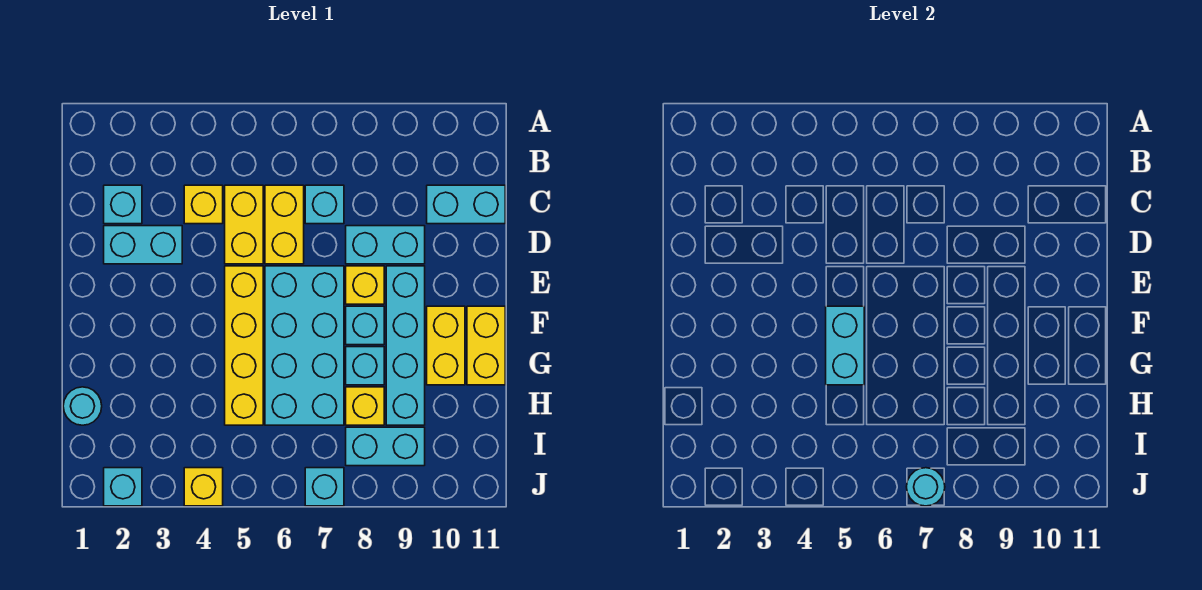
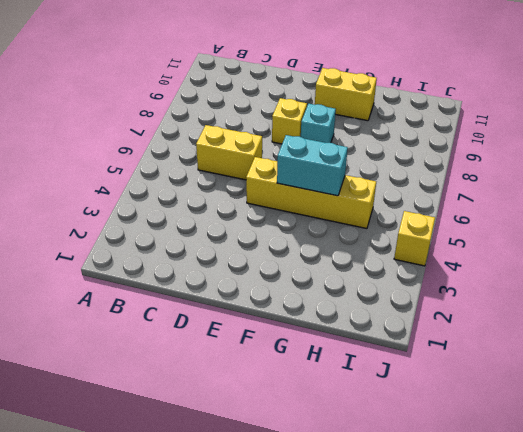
none -> cyan brick C2 level 1
none -> yellow brick C4 level 1
none -> yellow brick C5:D5 level 1

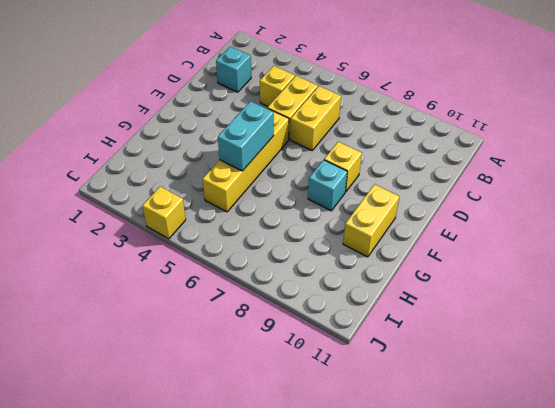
none -> cyan brick C7 level 1
none -> cyan brick C10:C11 level 1
none -> cyan brick D2:D3 level 1

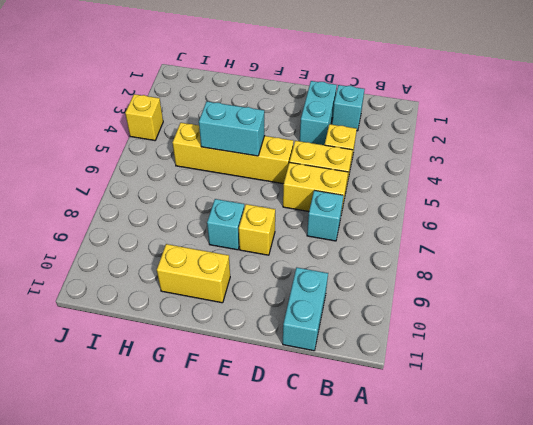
none -> cyan brick D8:D9 level 1
none -> cyan brick E6:H7 level 1
none -> cyan brick E9:H9 level 1

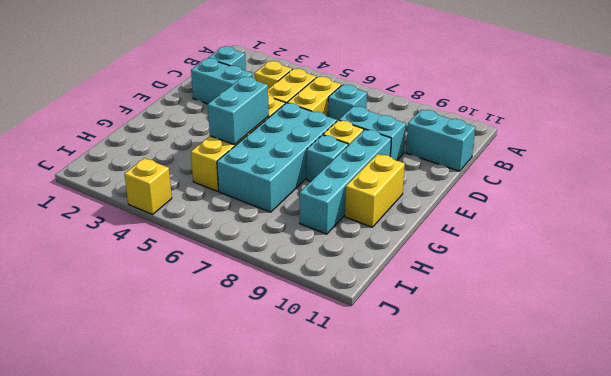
none -> yellow brick F11:G11 level 1
none -> cyan brick G8 level 1
none -> cyan round brick H1 level 1

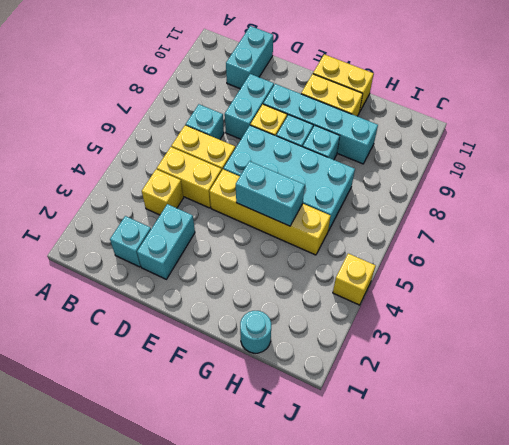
none -> yellow brick H8 level 1
none -> cyan brick I8:I9 level 1
none -> cyan brick J2 level 1

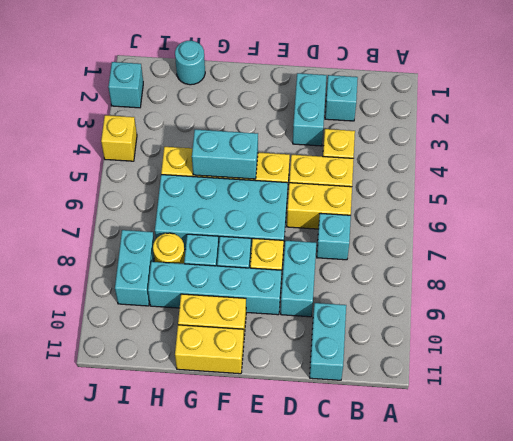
yellow round brick H8 level 1 -> yellow brick H8 level 1
none -> cyan brick J7 level 1
none -> cyan round brick J7 level 2

